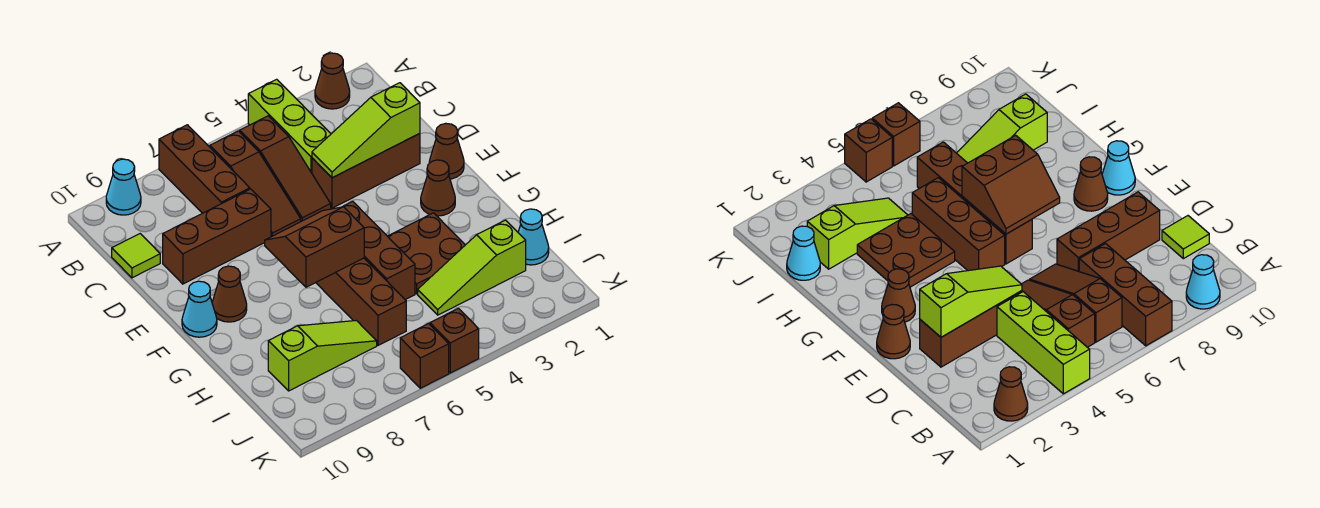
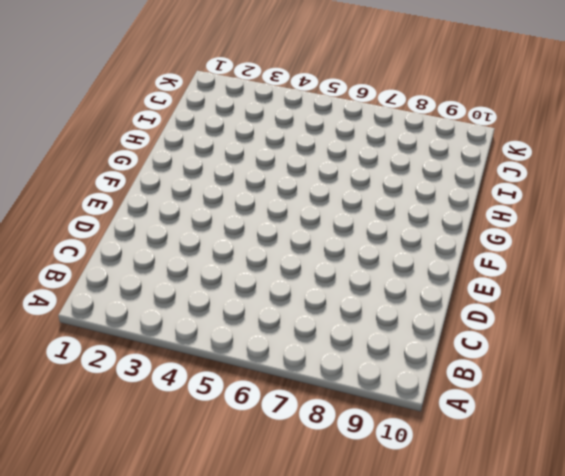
none -> brown cone A2 level 1
none -> lime brick A4:C4 level 1
none -> brown brick A7:C7 level 1

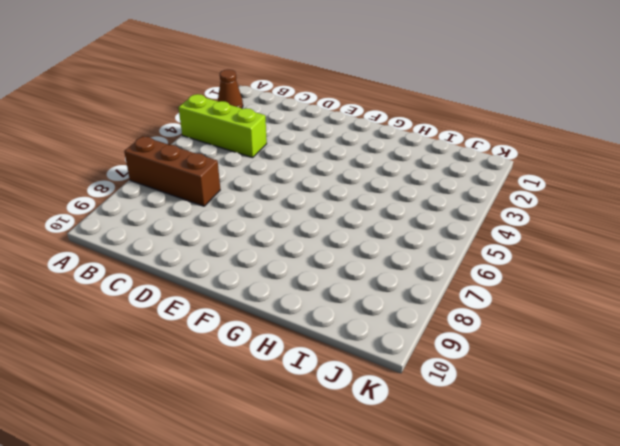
none -> cyan cone A9 level 1
none -> brown slope B5:D5 level 1 top B
none -> brown slope B6:D6 level 1 top B

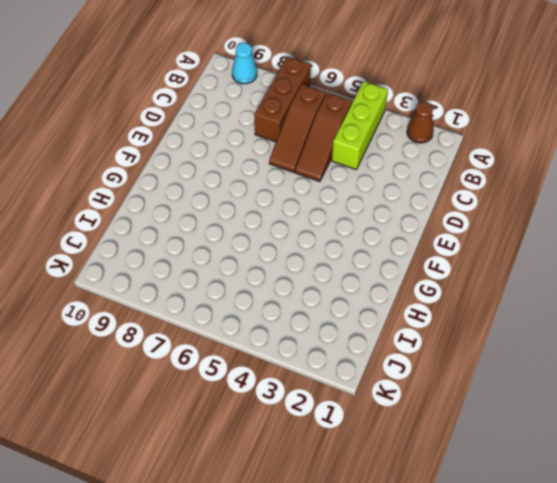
none -> lime tile C10 level 1
none -> brown brick D2:D4 level 1
none -> brown brick D7:D9 level 1

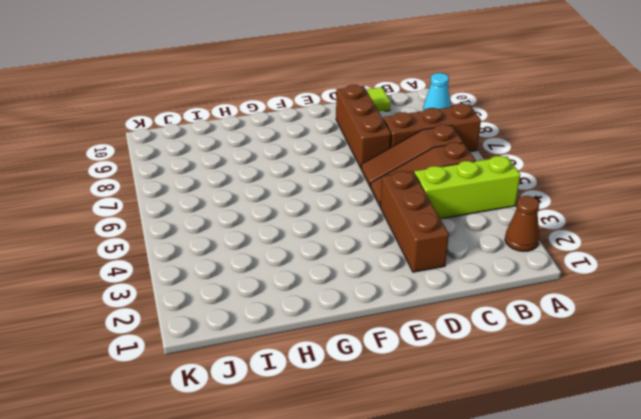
none -> brown cone E1 level 1
none -> brown cone F2 level 1
none -> brown brick F5:H5 level 1

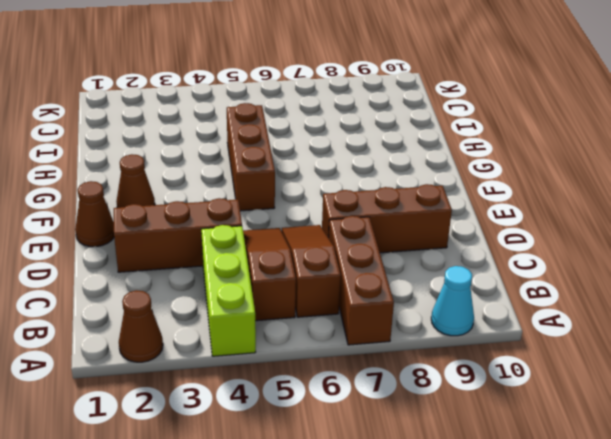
none -> lime tile C10 level 1
none -> brown brick F6:I6 level 1
none -> brown cone F9 level 1

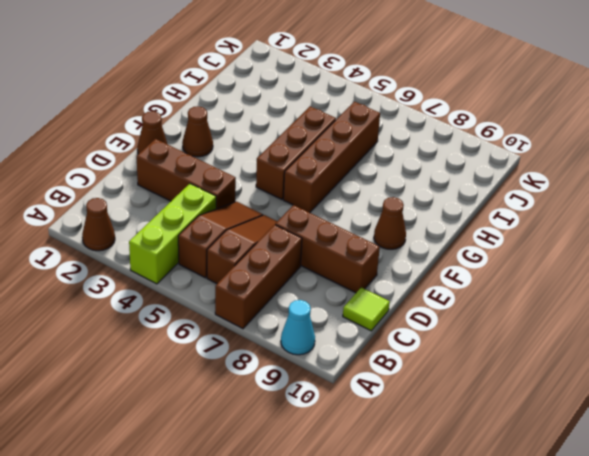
none -> cyan cone F10 level 1
none -> brown plate G3:H4 level 1
none -> cyan cone I1 level 1

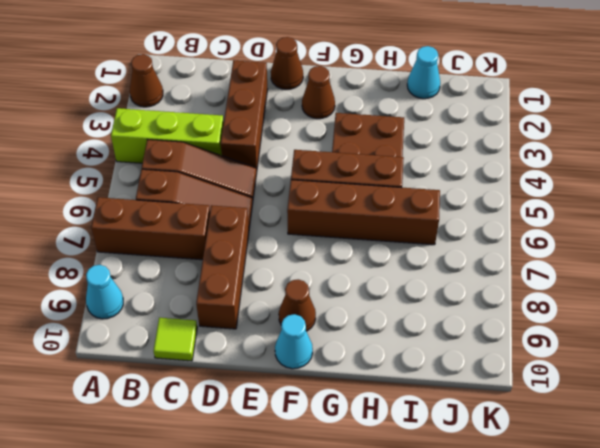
none -> lime slope I2:I4 level 1 top 2
none -> lime slope I7:I9 level 1 top 9
none -> brown brick K5 level 1

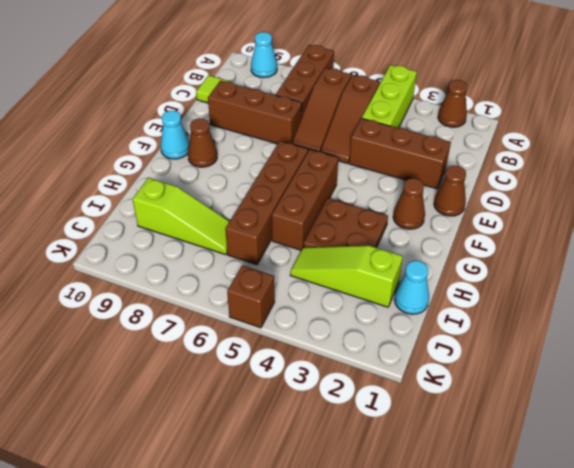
none -> brown brick K6 level 1
none -> lime slope D2:D4 level 2 top 2
none -> brown slope F6:G7 level 2 top G

